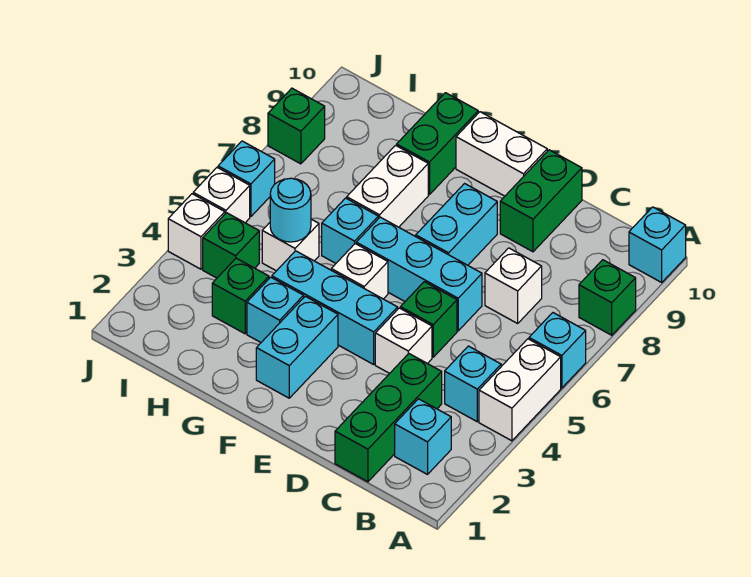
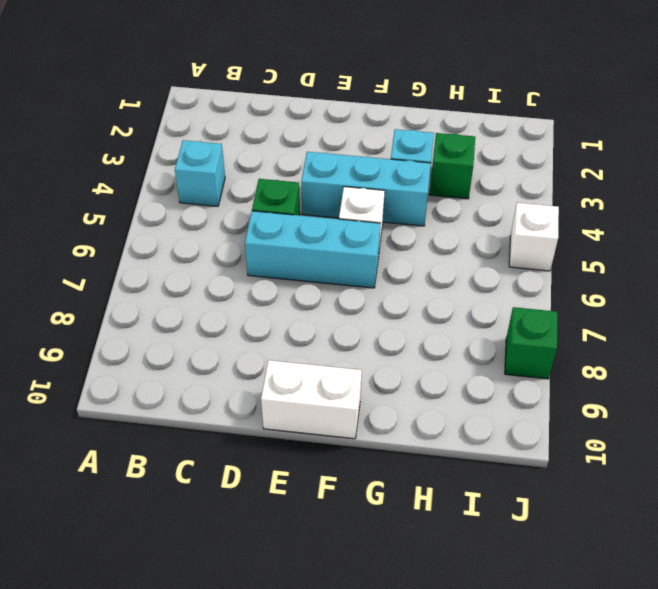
none -> white brick A4:A5 level 1
none -> cyan brick A6 level 1
none -> green brick A8 level 1

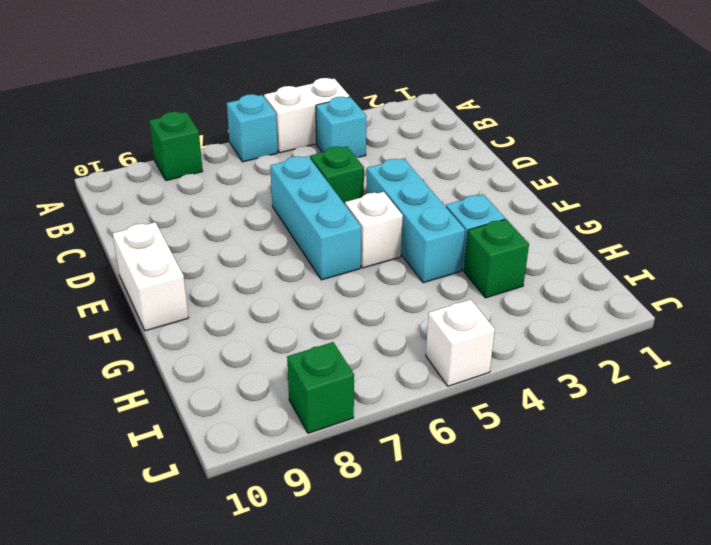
none -> cyan brick A10 level 1
none -> cyan brick B2 level 1
none -> green brick C1:C3 level 1

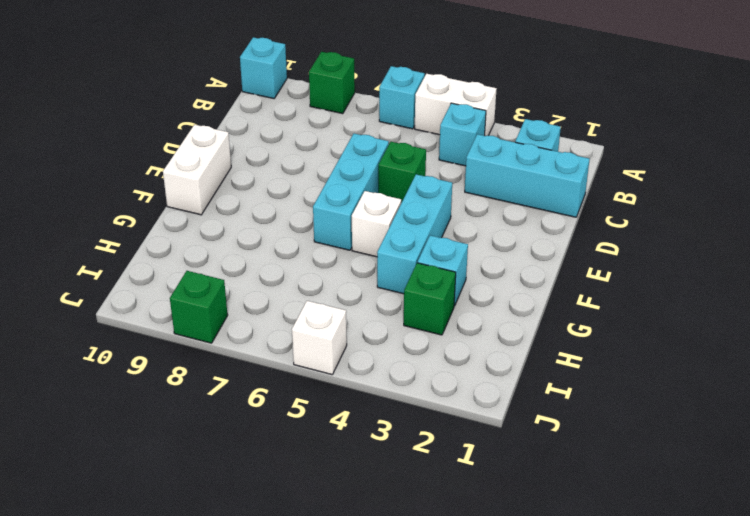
cyan brick C1:C3 level 1 -> green brick C1:C3 level 1
none -> white brick C7 level 1
none -> white brick D4 level 1
none -> green brick D9:D10 level 1

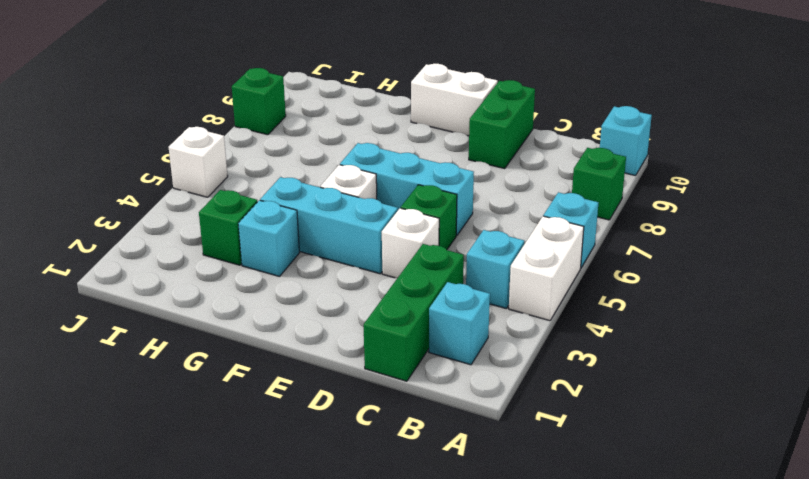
none -> white brick C7 level 1
none -> cyan brick E7:E8 level 1
none -> cyan brick F2:F3 level 1

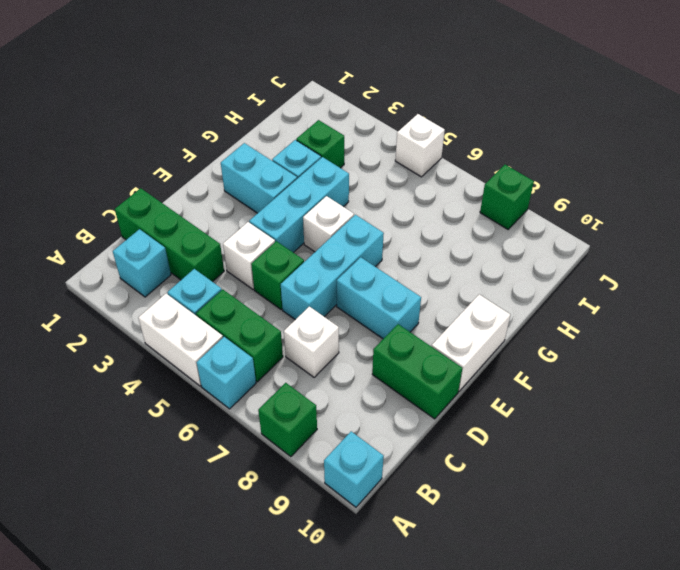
green brick B5:B6 level 1 -> green brick G9:G10 level 1
none -> cyan brick G6 level 1
none -> white brick G7:G8 level 1
none -> white brick H5 level 1

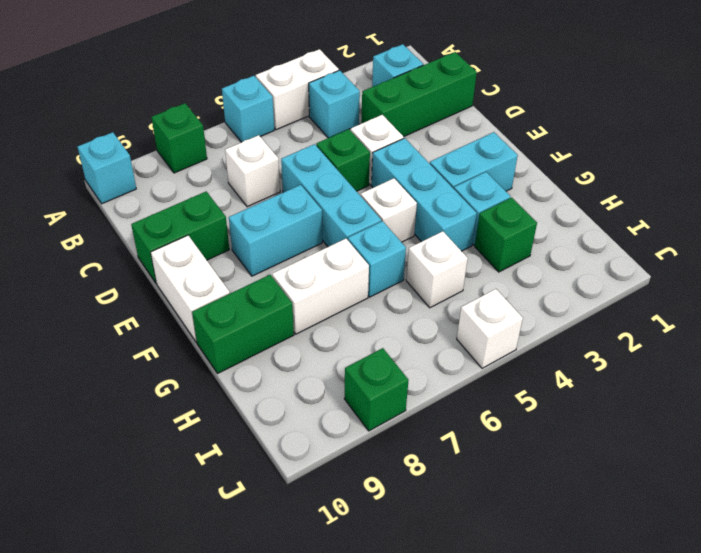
none -> green brick I4 level 1
none -> white brick J4 level 1
none -> cyan brick J6 level 1

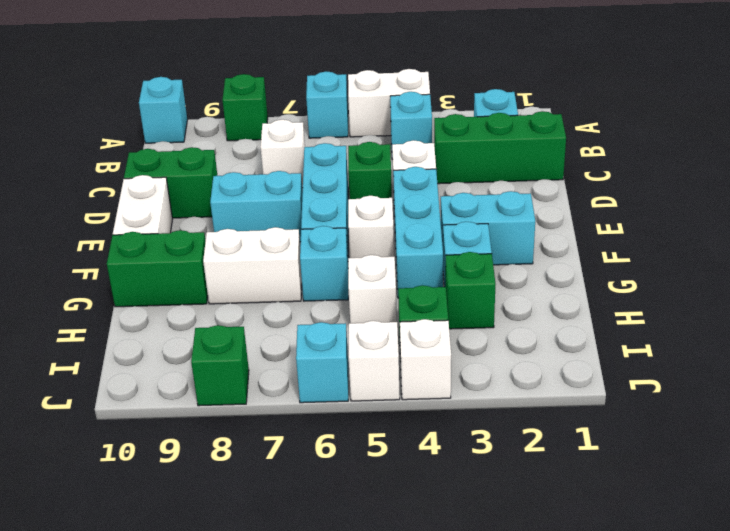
none -> cyan round brick H5 level 2

